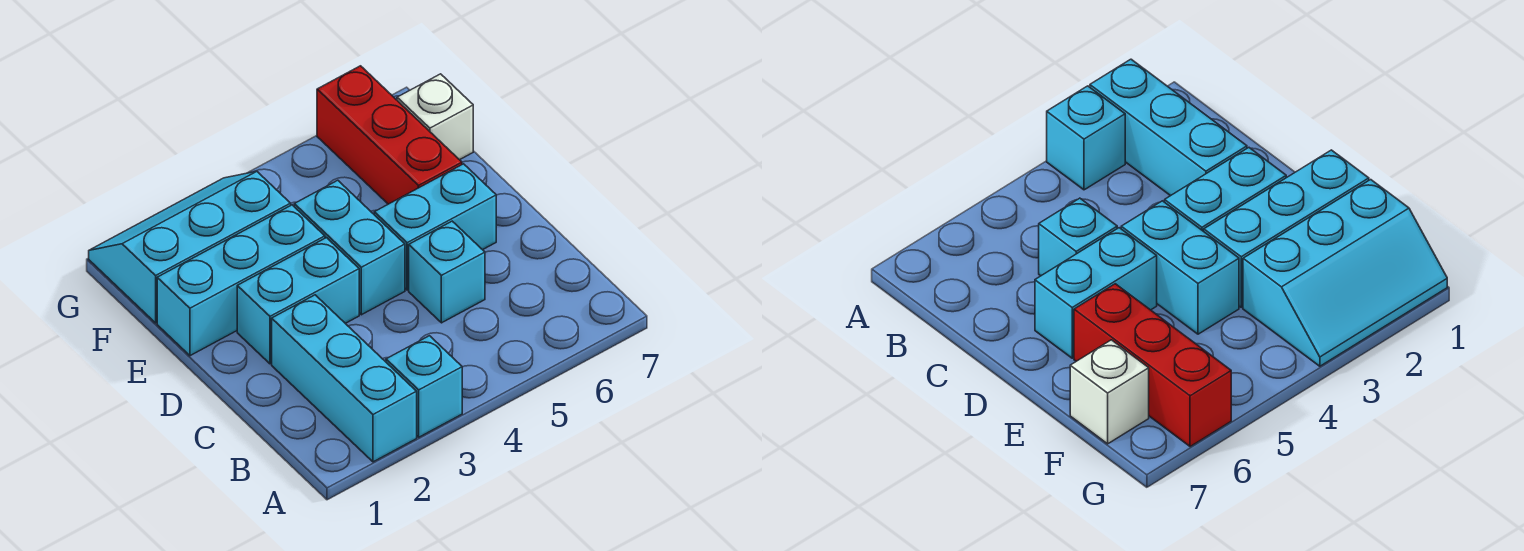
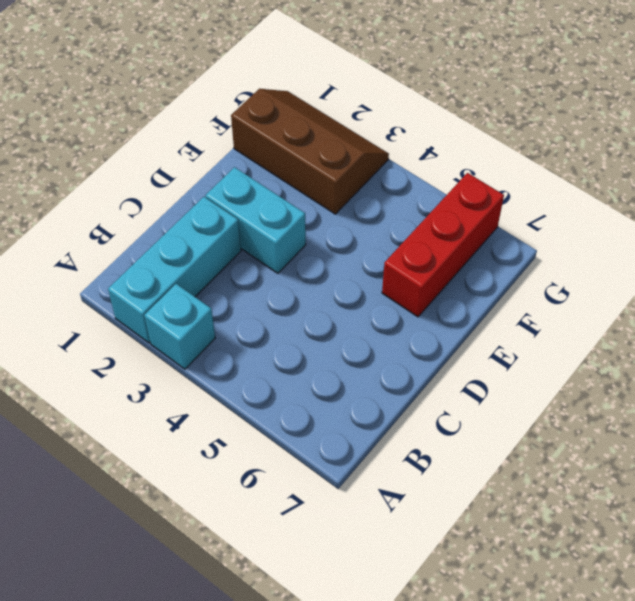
brown slope F1:G3 level 1 top F -> cyan slope F1:G3 level 1 top F
none -> cyan brick C5 level 1
none -> cyan brick D4:E4 level 1

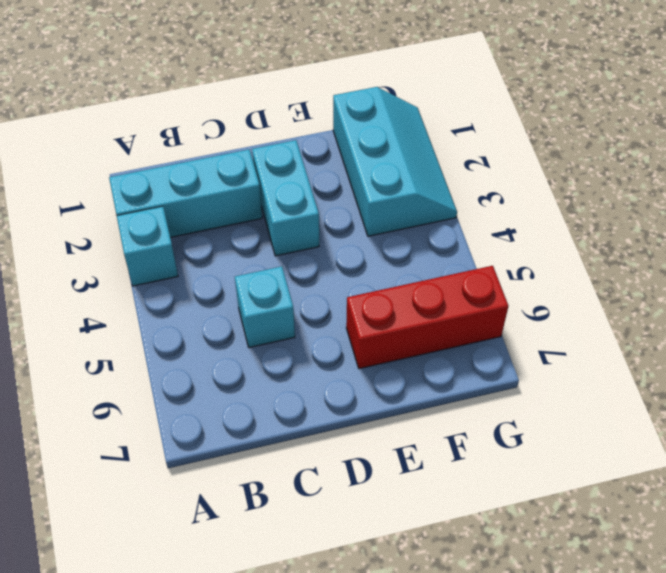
none -> cyan brick D4:E4 level 1
none -> cyan brick D5:D6 level 1

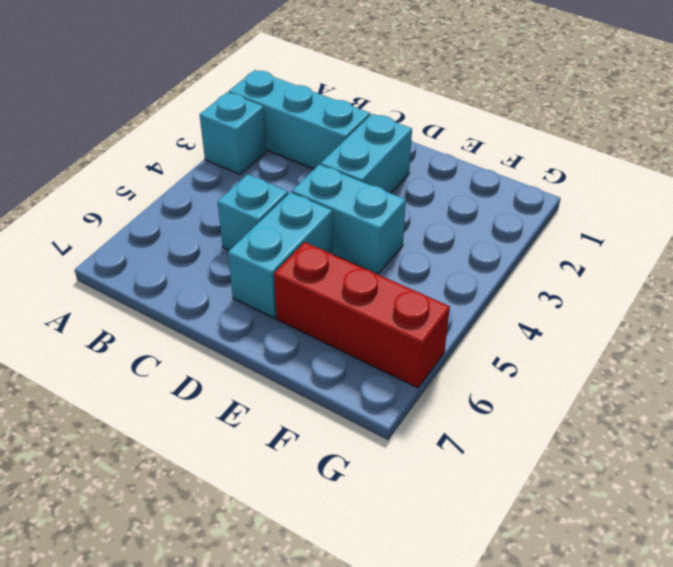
none -> cyan brick E1:E3 level 1
none -> cyan slope F1:G3 level 1 top F

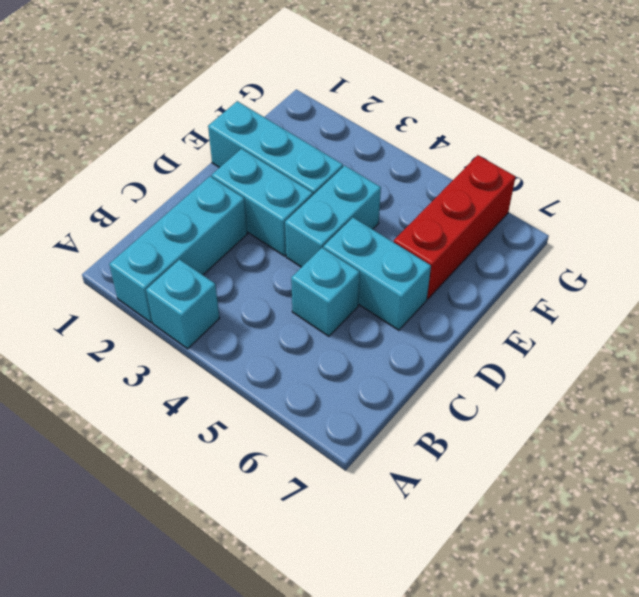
none -> cyan slope F1:G3 level 1 top F
none -> white brick F7 level 1

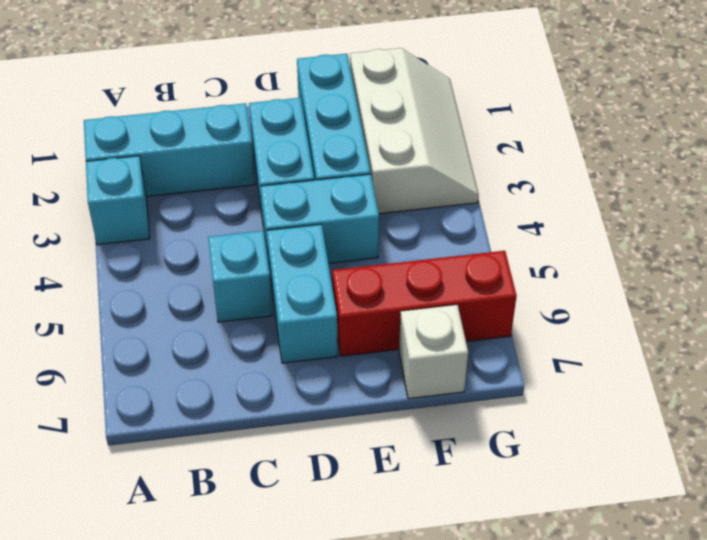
white slope F1:G3 level 1 top F -> cyan slope F1:G3 level 1 top F

